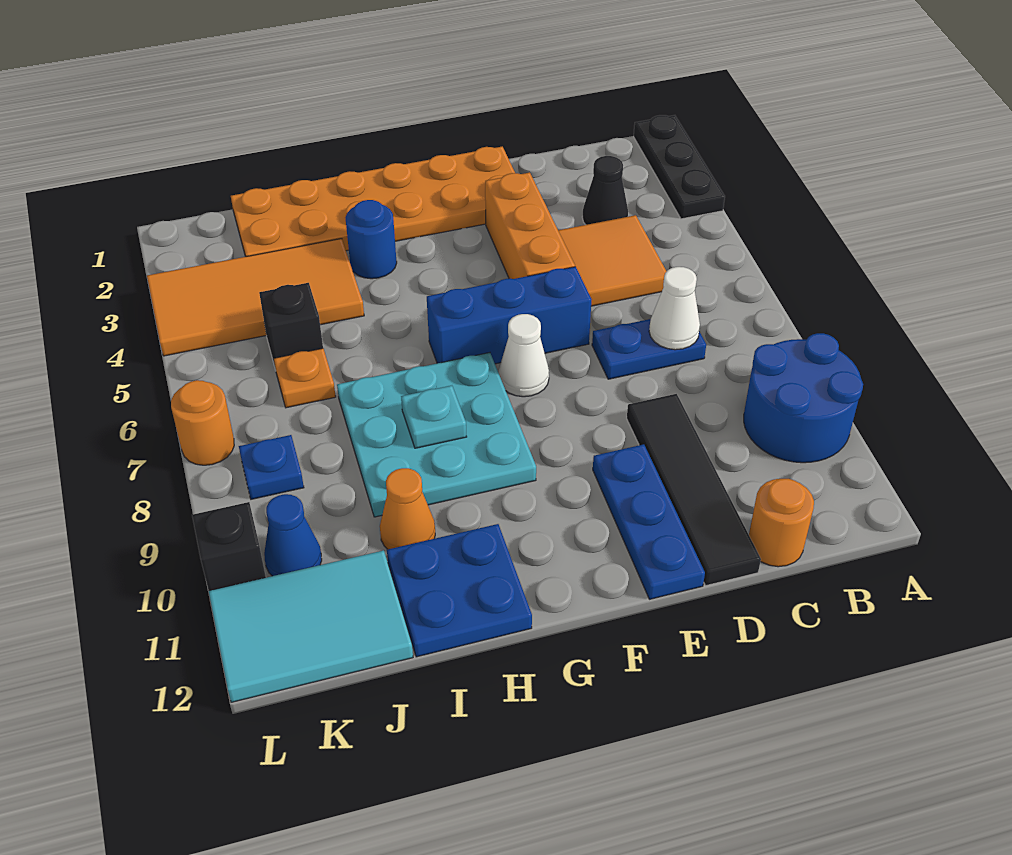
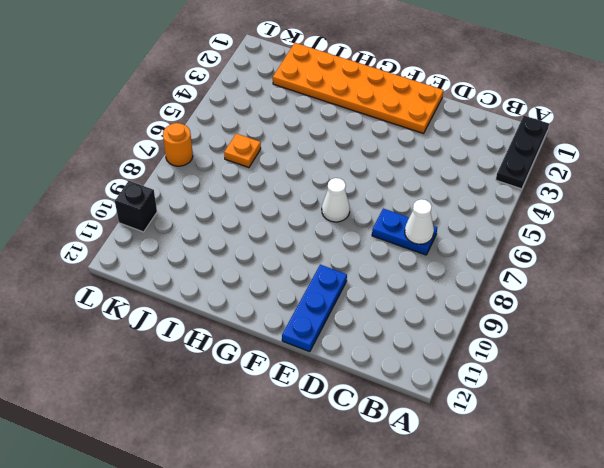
none -> blue round brick A9:B10 level 1
none -> black cone C3 level 1
none -> orange tile C4:D5 level 1

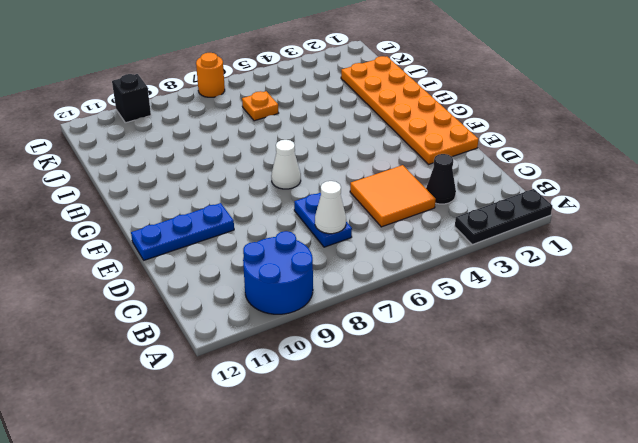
none -> orange round brick C12 level 1
none -> black tile D9:D12 level 1
none -> orange brick E3:E5 level 1

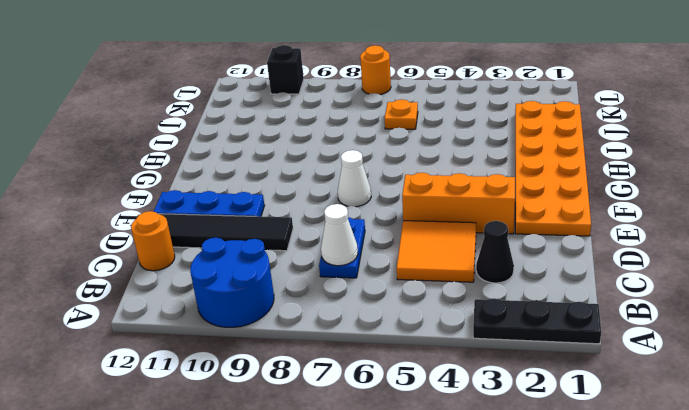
none -> blue brick E6:G6 level 1
none -> cyan plate G7:I9 level 1
none -> blue round brick H3 level 1

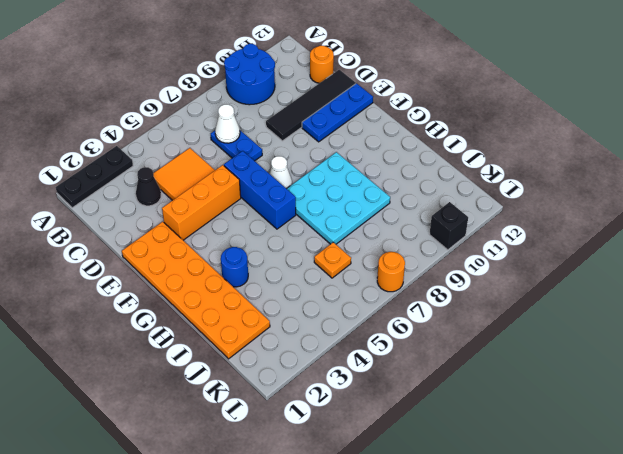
none -> blue plate H11:I12 level 1
none -> orange tile I3:L4 level 1
none -> orange cone I10 level 1

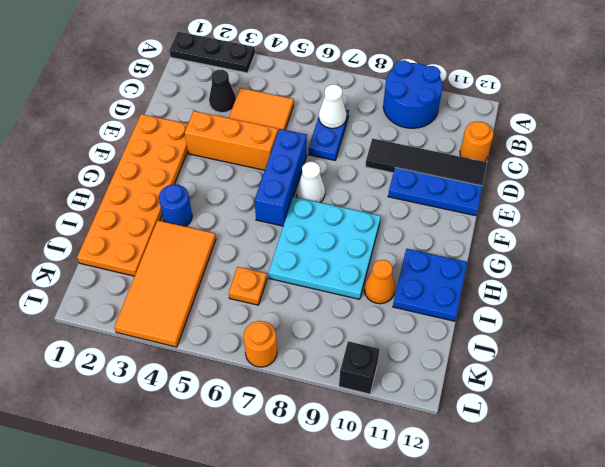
none -> black brick J5 level 1
none -> cyan tile J11:L12 level 1
none -> blue plate K8 level 1

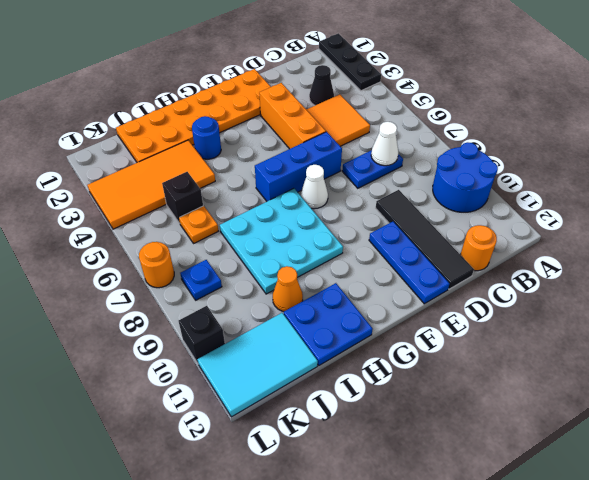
none -> blue cone K10 level 1
none -> cyan plate H8 level 2

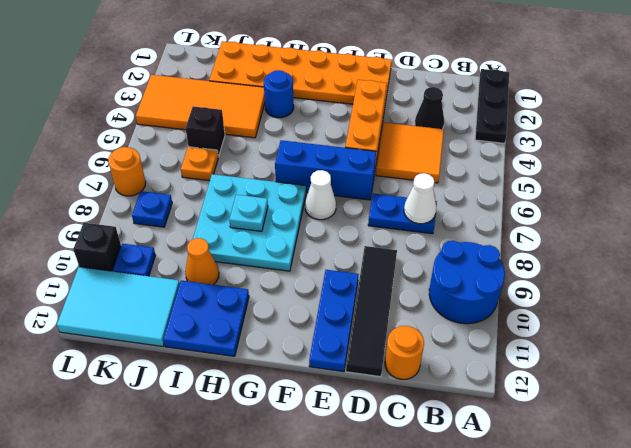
blue plate K10 level 1 -> blue cone K10 level 1

